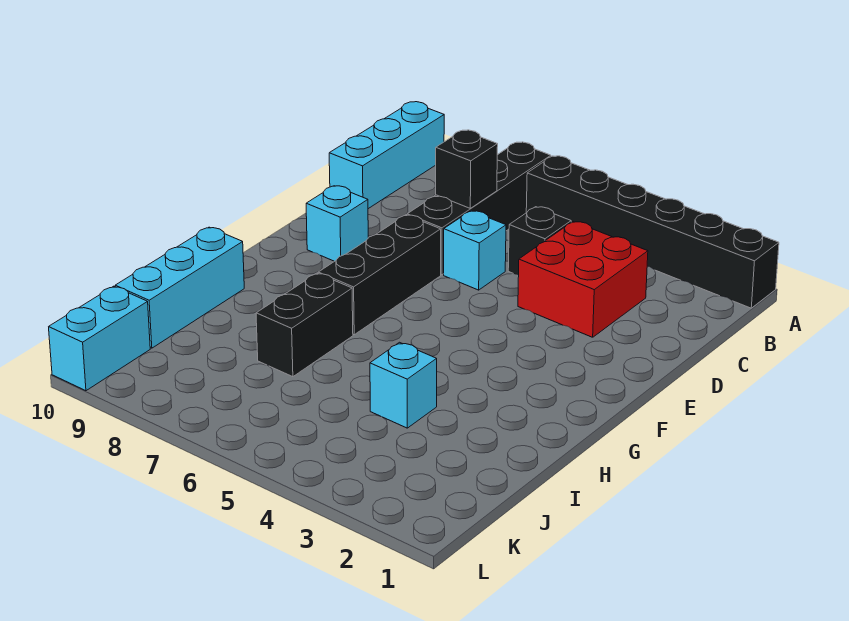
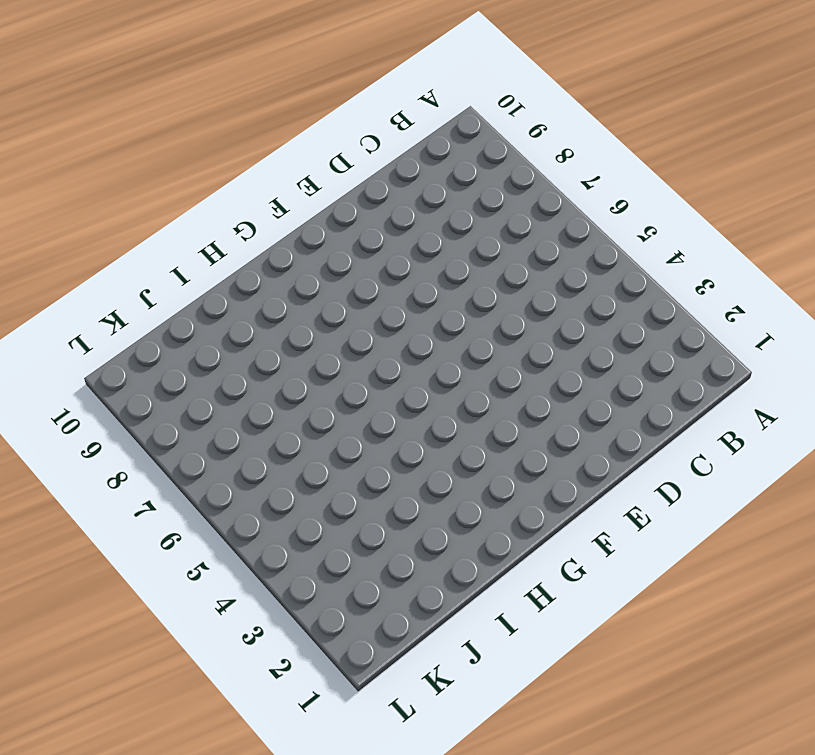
none -> black brick A1:A6 level 1
none -> black brick A7:D7 level 1
none -> cyan brick A10:C10 level 1

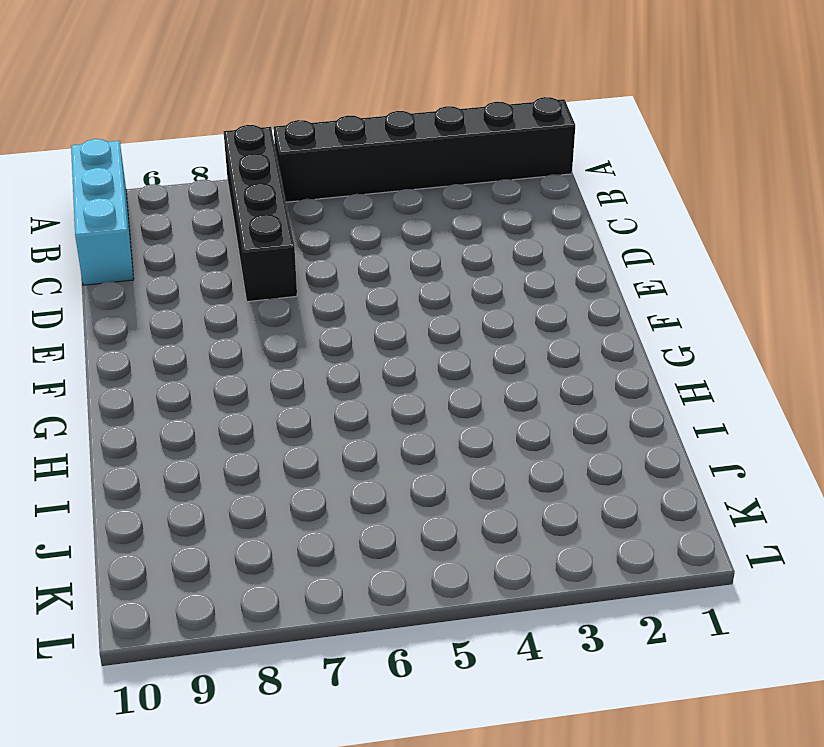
none -> red brick C3:D4 level 1
none -> black brick C5 level 1
none -> cyan brick D6 level 1

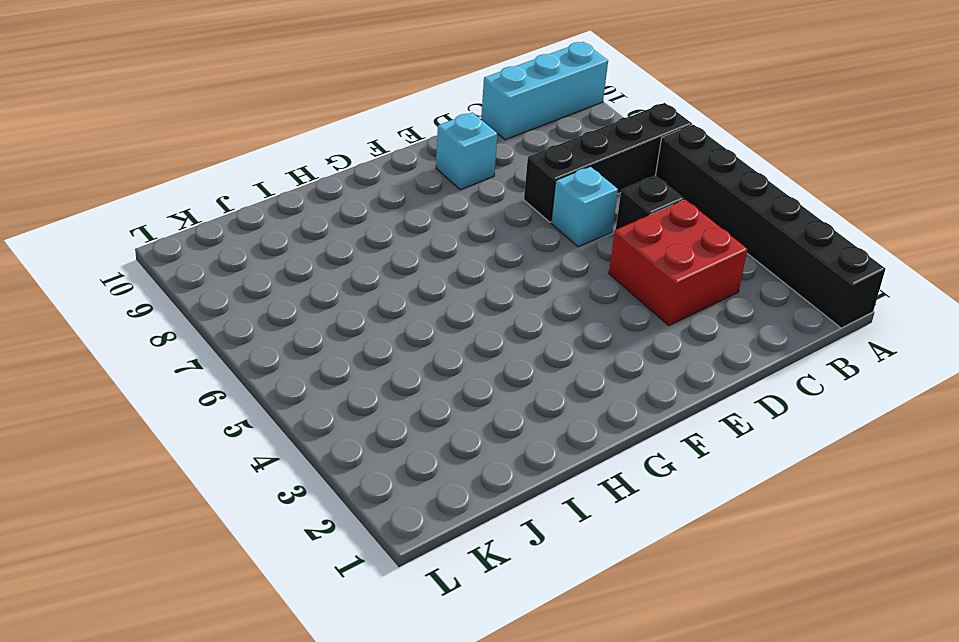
none -> black brick E7:G7 level 1
none -> black brick H7:I7 level 1
none -> cyan brick H10:J10 level 1

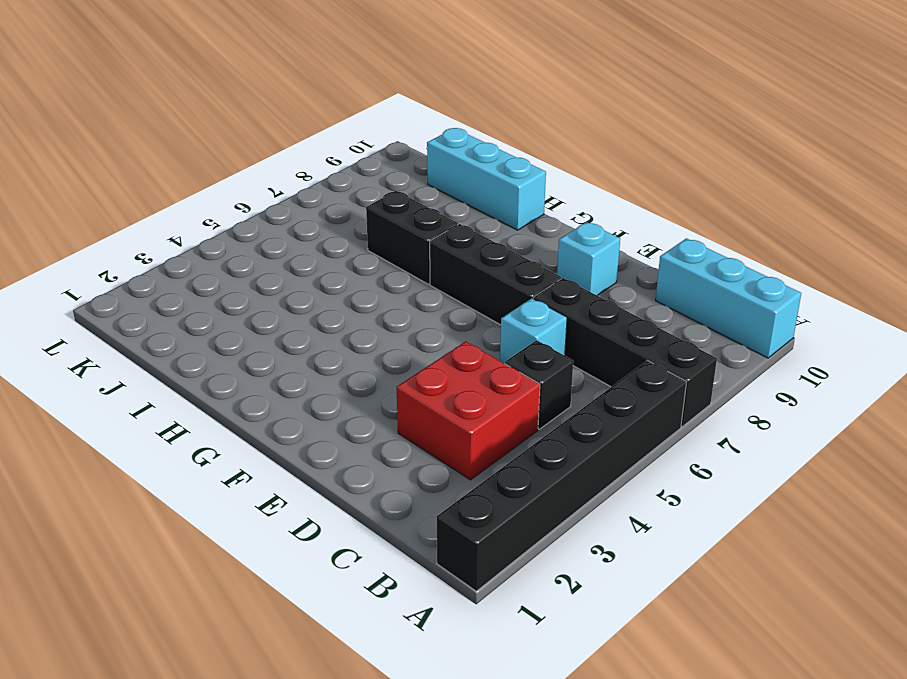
none -> cyan brick I4 level 1
none -> cyan brick K10:L10 level 1
none -> black brick C7 level 2

